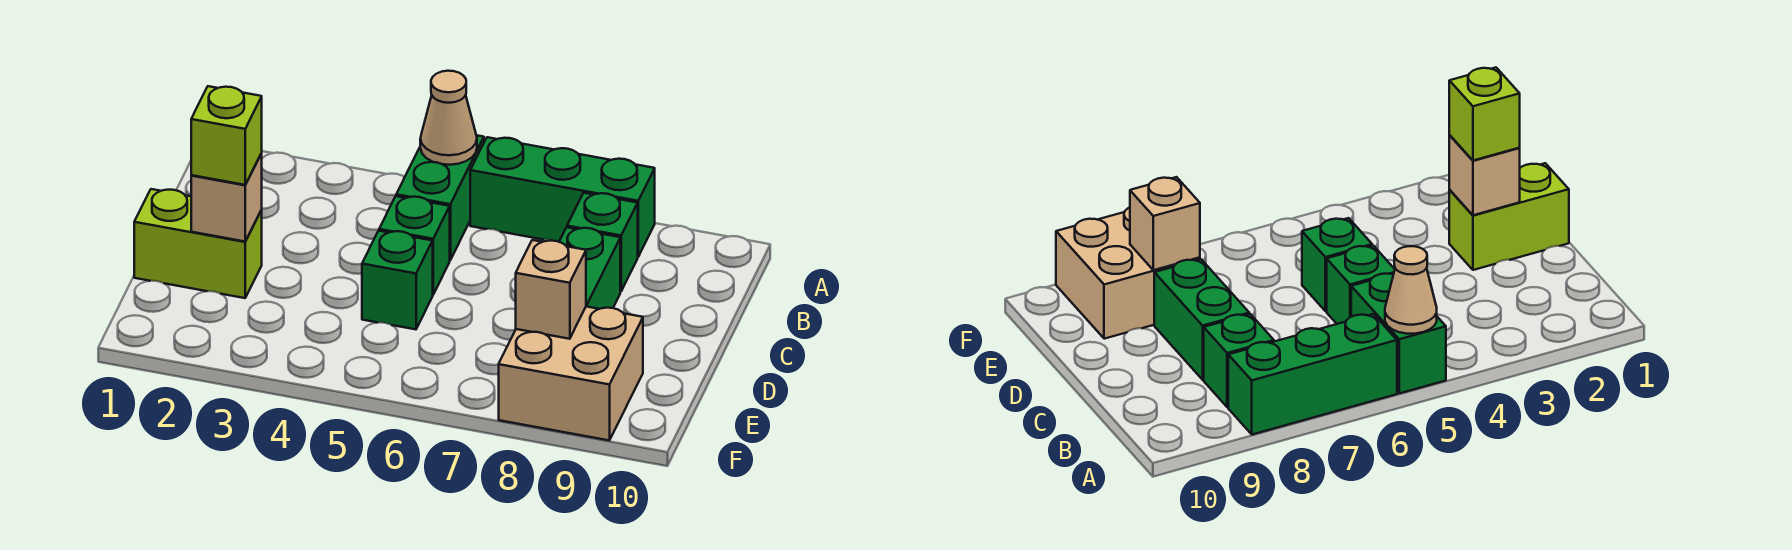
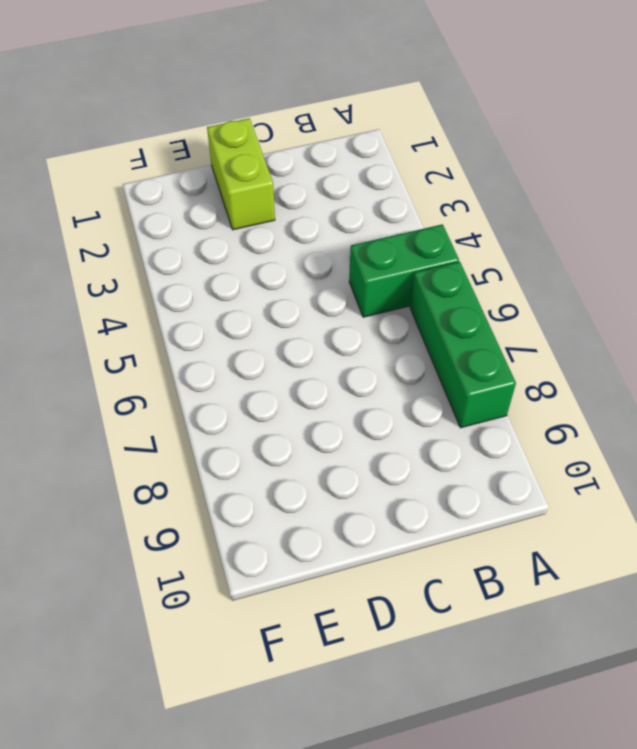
none -> green brick B8 level 1
none -> green brick C5 level 1
none -> green brick C8:D8 level 1

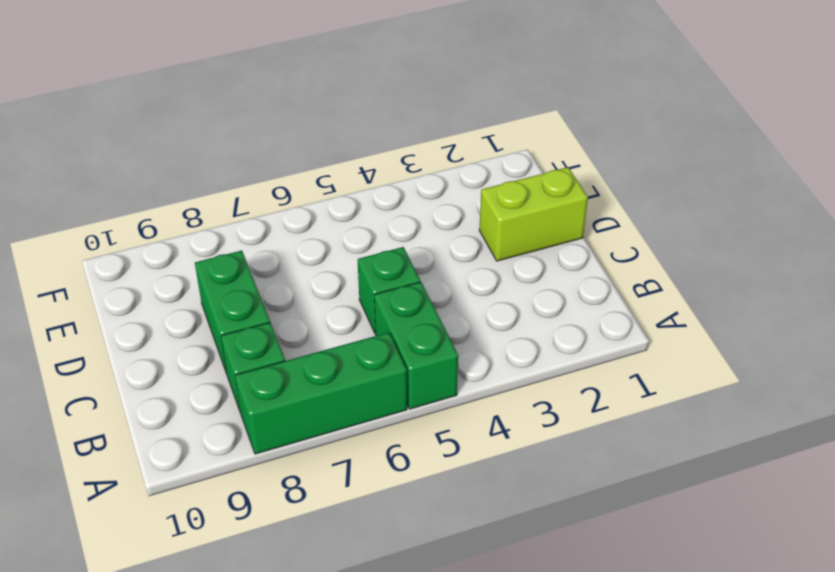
none -> green brick D5 level 1
none -> tan brick E8:F9 level 1
none -> tan cone A5 level 2

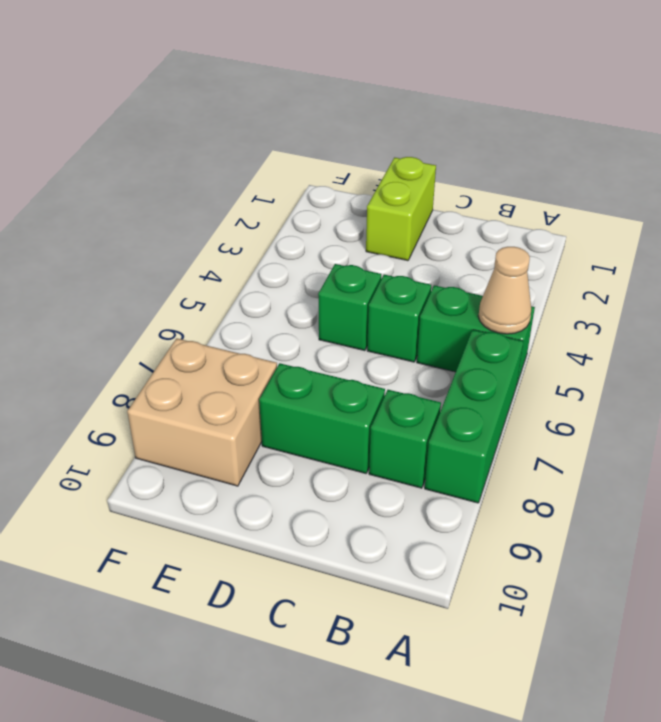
none -> tan brick D2 level 2
none -> tan brick E8 level 2
none -> lime brick D2 level 3

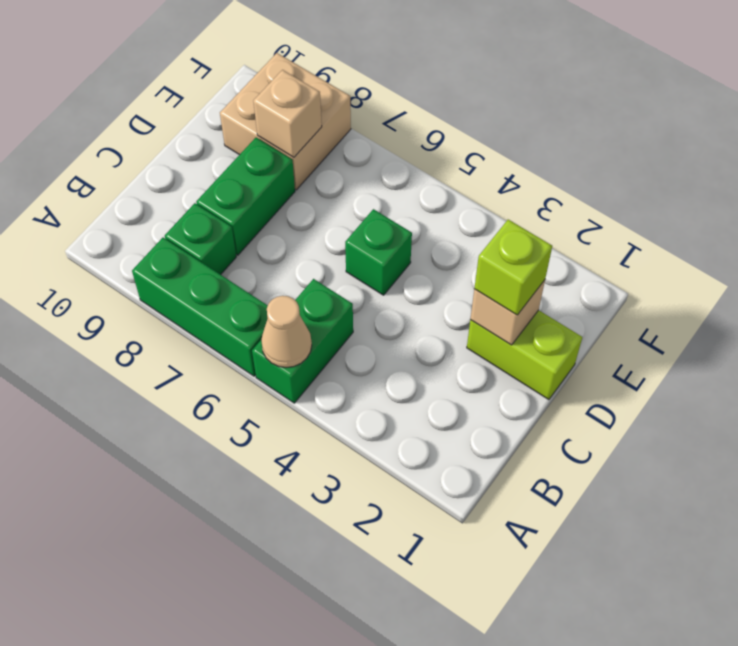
none -> green brick C5 level 1

